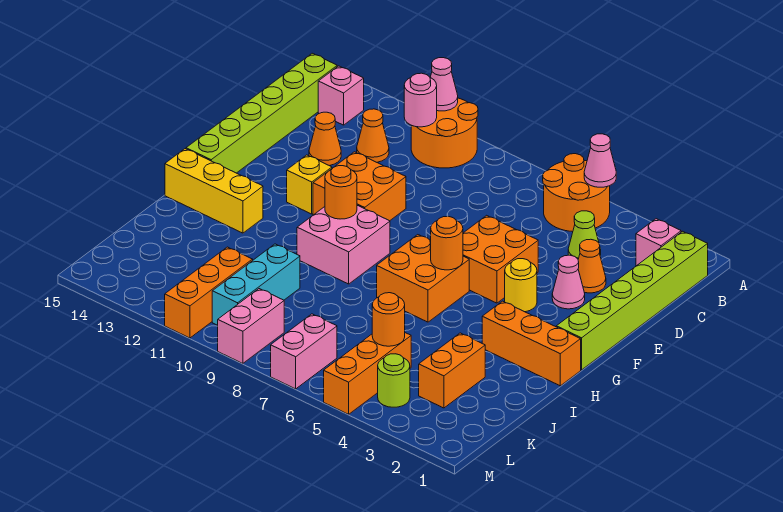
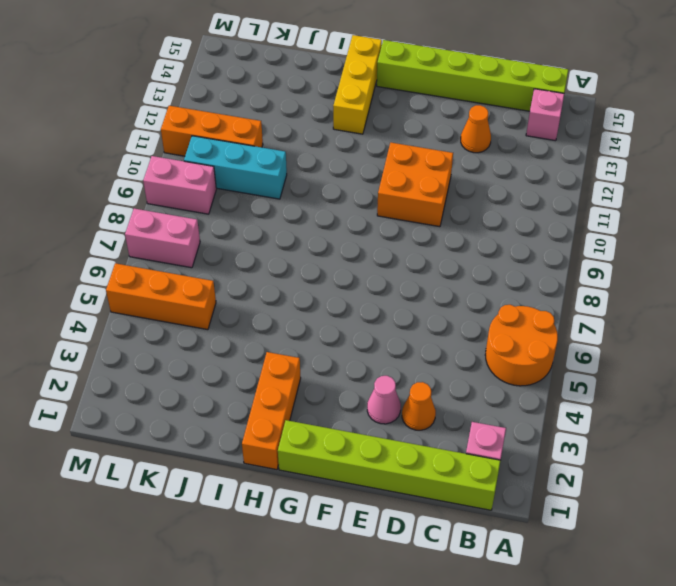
none -> orange round brick A10:B11 level 1
none -> lime cone C4 level 1
none -> orange cone C12 level 1
none -> orange brick E5:F6 level 1

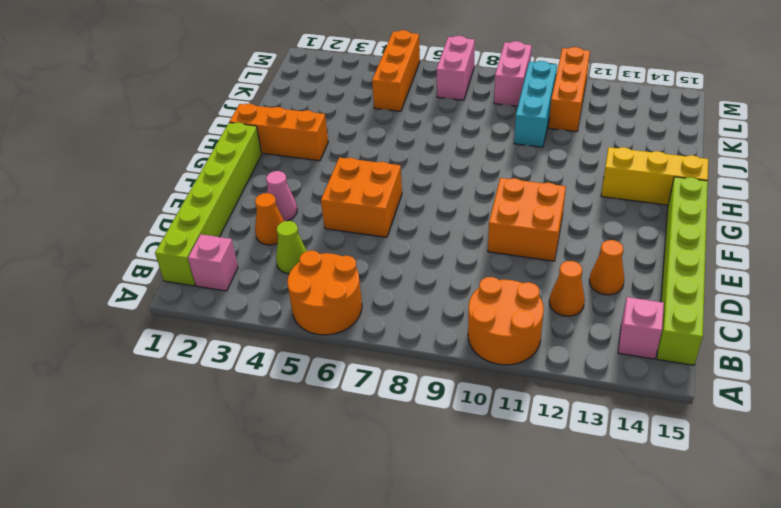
none -> yellow round brick F4 level 1
none -> yellow brick F12 level 1
none -> orange brick G6:H7 level 1
none -> pink brick G9:H10 level 1

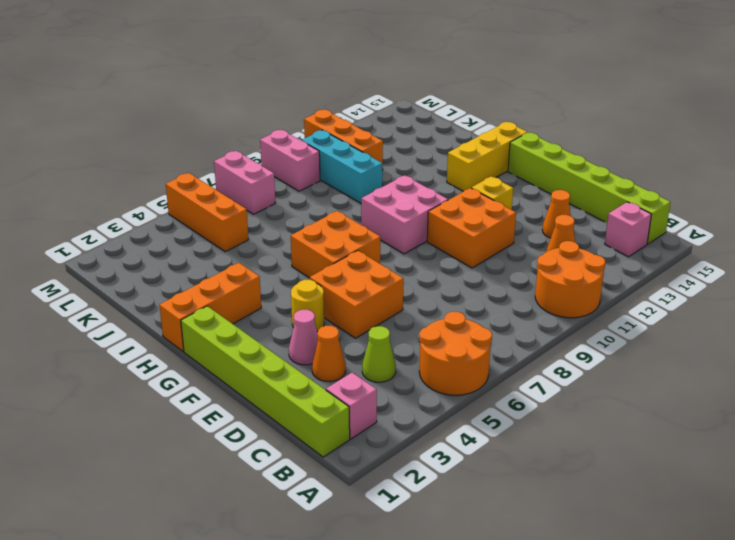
none -> orange brick J3:K3 level 1
none -> lime round brick L4 level 1
none -> pink cone A5 level 2
none -> pink cone A11 level 2

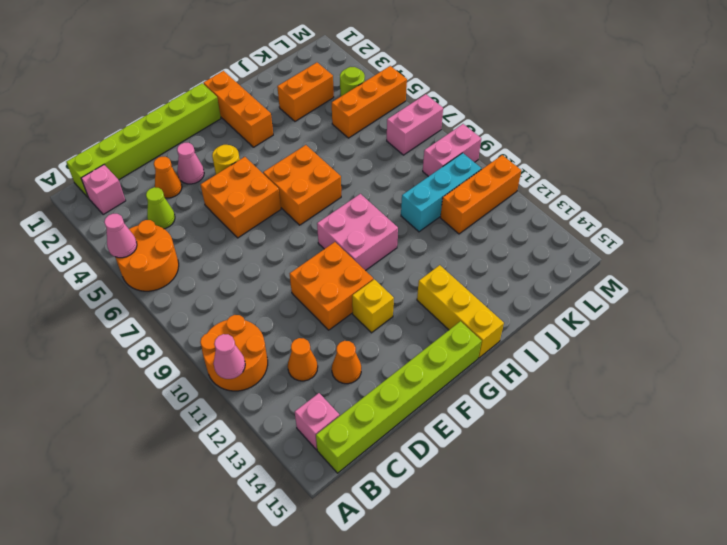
none -> pink round brick B11 level 2
none -> orange round brick G6 level 2
none -> orange round brick G10 level 2
none -> orange round brick K5 level 2

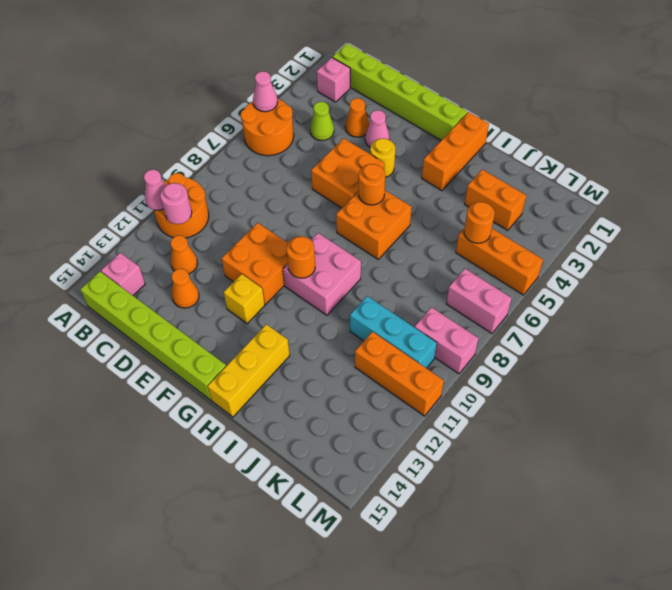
none -> lime round brick L4 level 1

